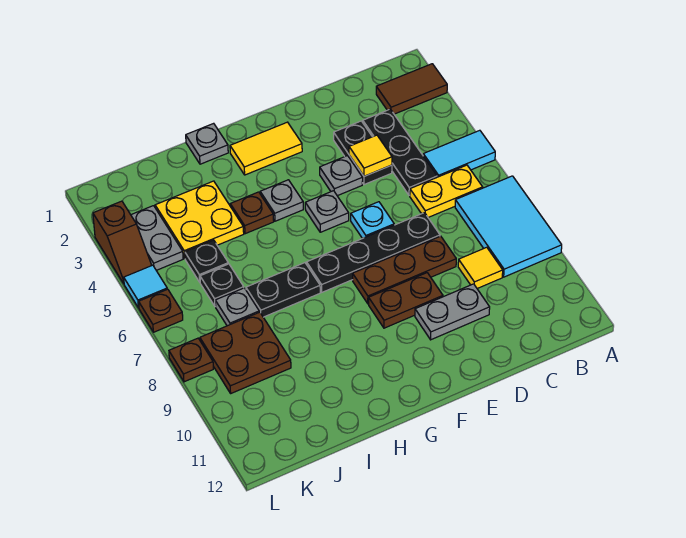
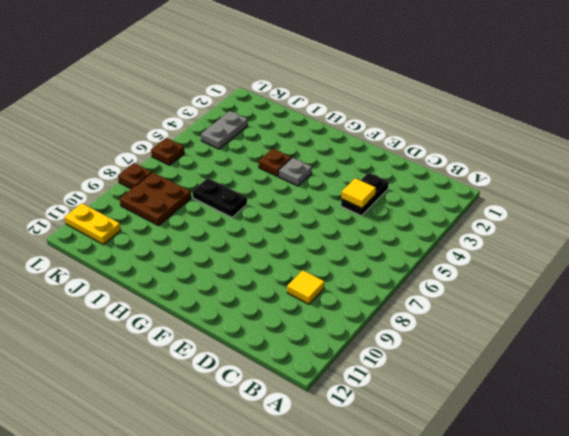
yellow plate K11:L11 level 1 -> yellow plate B6:C6 level 1
none -> brown tile A2:B2 level 1
none -> cyan tile A5:B5 level 1
none -> cyan tile A7:B9 level 1
none -> black plate C3:C5 level 1

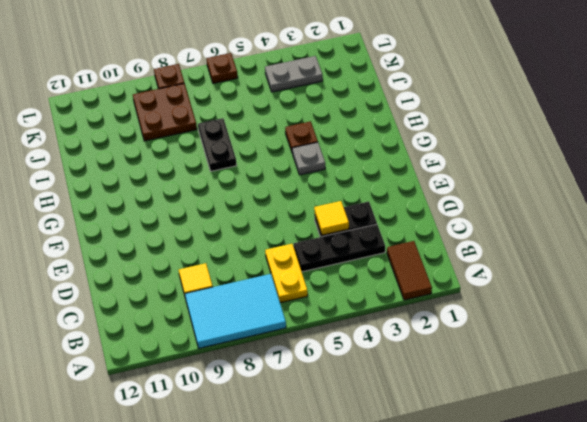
none -> cyan tile A5:B5 level 1
none -> black plate D7:G7 level 1
none -> brown plate D8:F8 level 1
none -> grey plate D10:E10 level 1

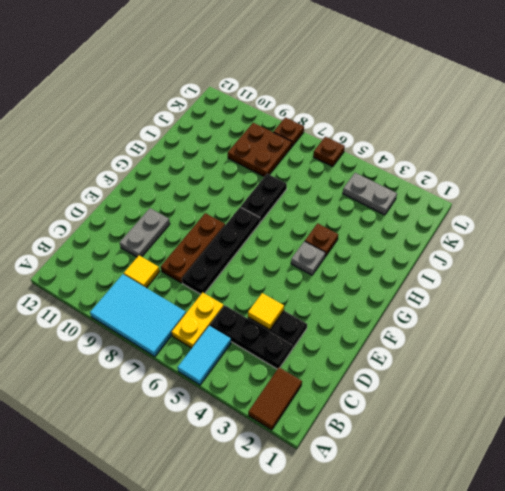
none -> grey plate E4 level 1
none -> cyan plate E6 level 1
none -> brown plate E9:F9 level 1
none -> yellow tile F2:G2 level 1

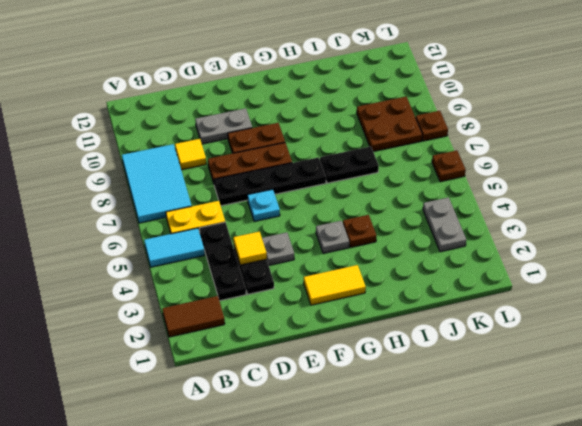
none -> grey plate F5 level 1
none -> grey plate H1 level 1
none -> yellow plate I3:J4 level 1
none -> black plate J5 level 1

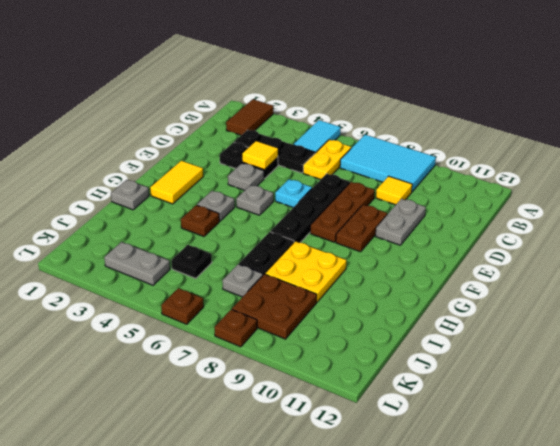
yellow plate H8:I9 level 1 -> yellow plate I3:J4 level 1
none -> black plate J6 level 1
none -> brown slope L3:L4 level 1 top 3
none -> cyan tile L5 level 1

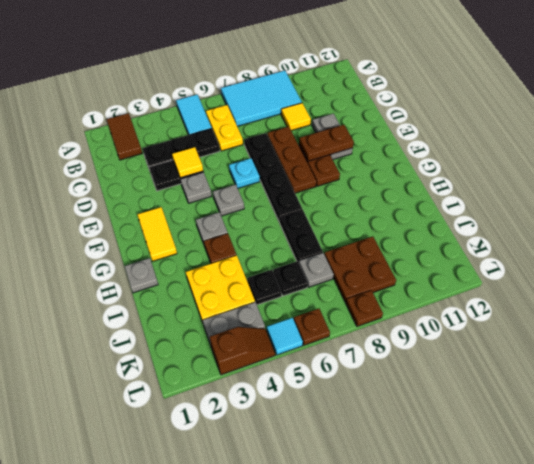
brown plate E9:E10 level 2 -> none

